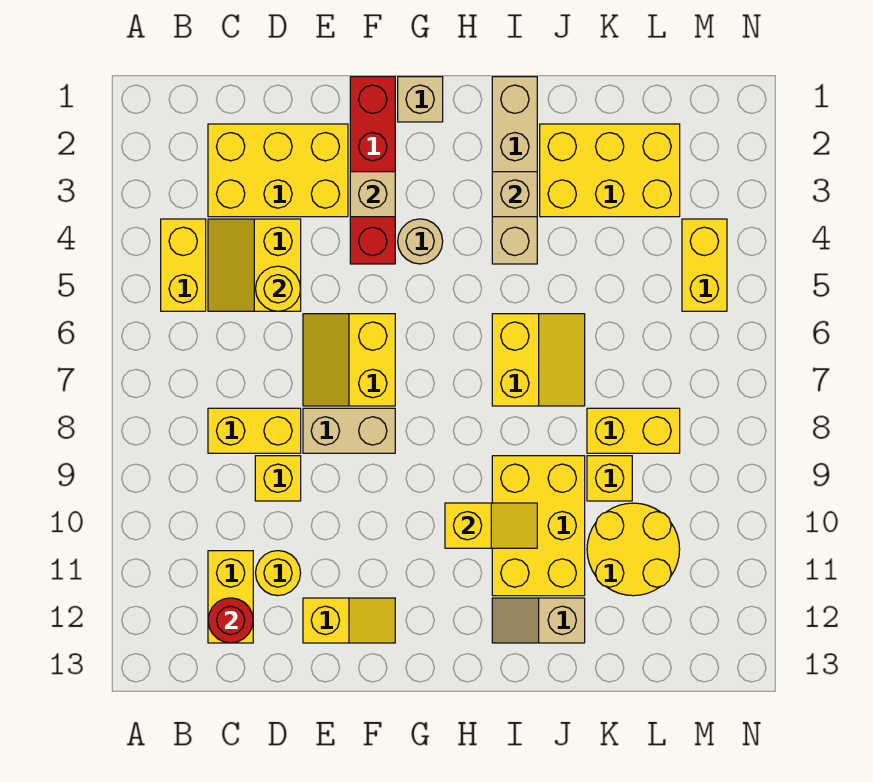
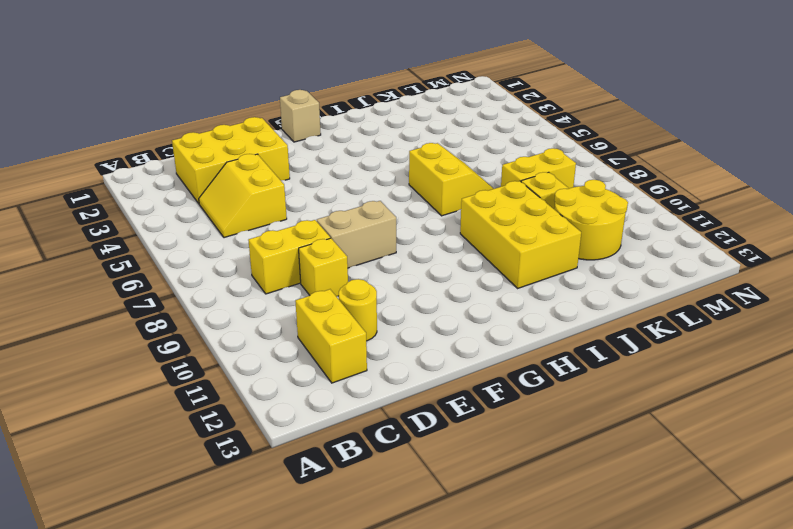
none -> yellow brick B4:B5 level 1
none -> yellow slope E6:F7 level 1 top F
none -> yellow slope E12:F12 level 1 top E

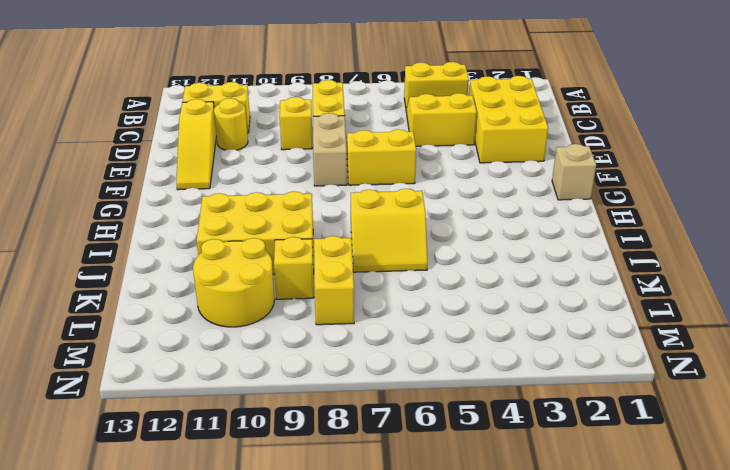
yellow slope D12:F12 level 1 top D -> yellow slope E12:F12 level 1 top E
none -> red brick F1:F4 level 1
none -> tan round brick G4 level 1
none -> tan brick I1:I4 level 1

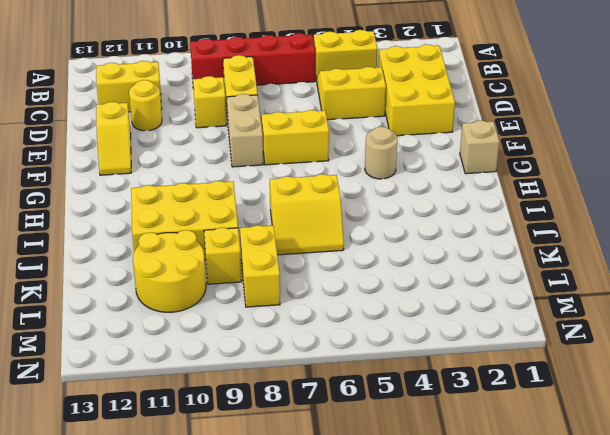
red brick B6:B9 level 1 -> red brick F1:F4 level 1
none -> tan brick I1:I4 level 1
none -> tan slope I12:J12 level 1 top J
none -> yellow brick J2:L3 level 1

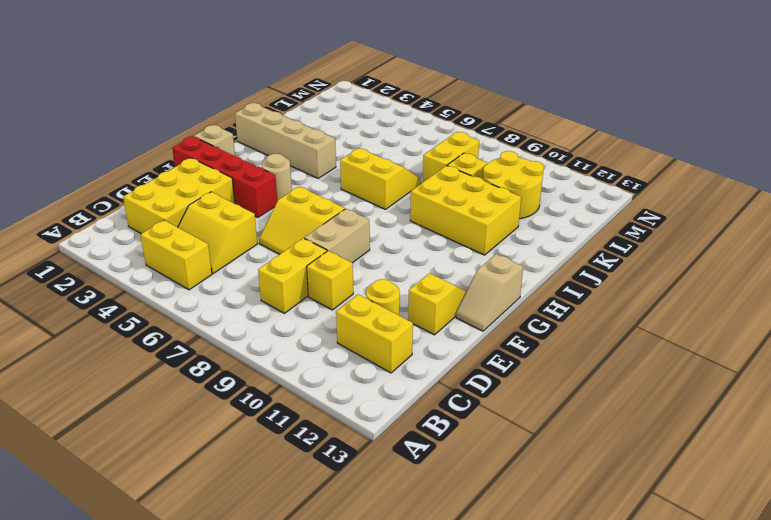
tan slope F13:G13 level 1 top G -> tan slope I12:J12 level 1 top J
none -> yellow brick J2:L3 level 1
none -> yellow brick M4:M5 level 1
none -> red round brick C12 level 2

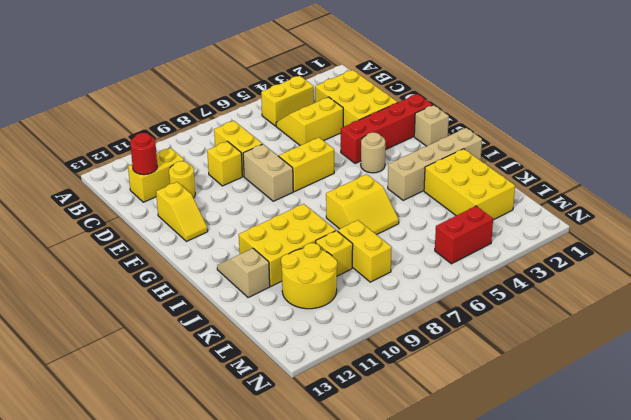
red brick M4:M5 level 1 -> yellow brick M4:M5 level 1
none -> yellow round brick D5 level 2
none -> tan brick F3 level 2
none -> yellow slope H10:I10 level 2 top H

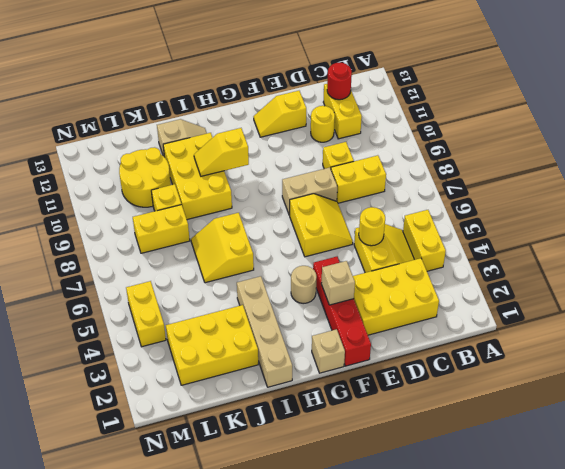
none -> tan brick I3 level 2

